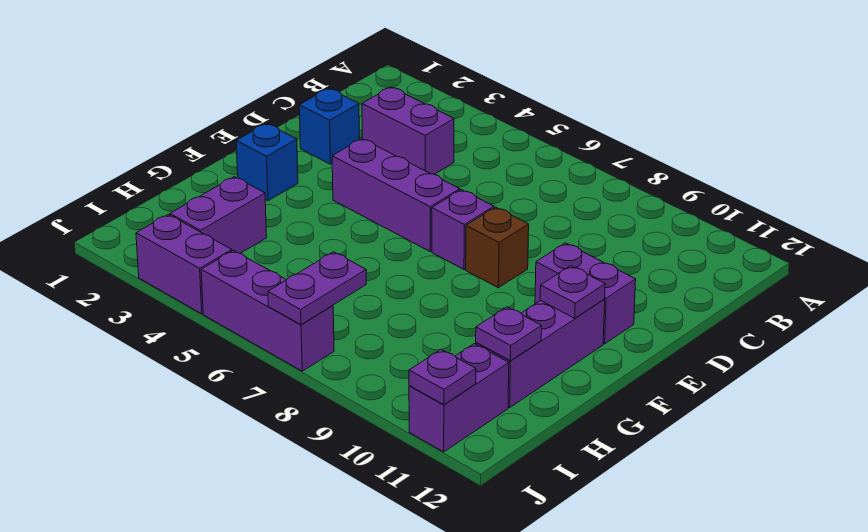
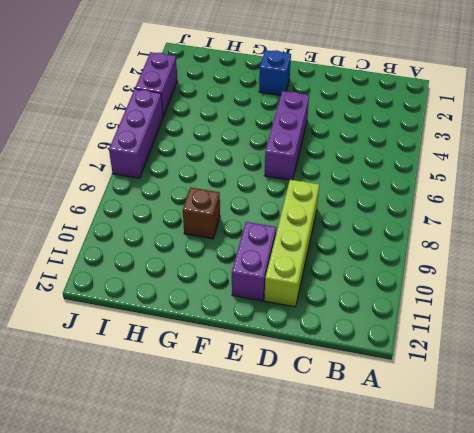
lime brick D8:D11 level 1 -> none
brown brick G9 level 1 -> brown brick E8 level 1
none -> purple brick C3:C4 level 1
none -> blue brick D2 level 1
none -> purple brick E7 level 1

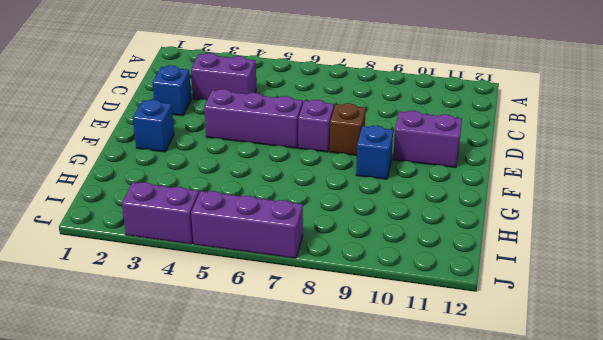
blue brick F9 level 1 -> none
none -> purple brick F11:H11 level 1
none -> purple brick H3:I3 level 1
none -> purple brick I11:J11 level 1

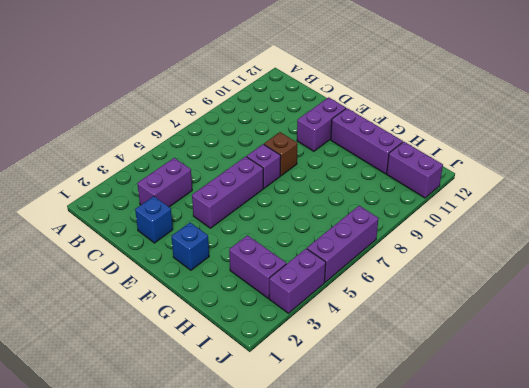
none -> purple plate F11 level 2
none -> purple plate H11 level 2
none -> purple plate I7:J7 level 2

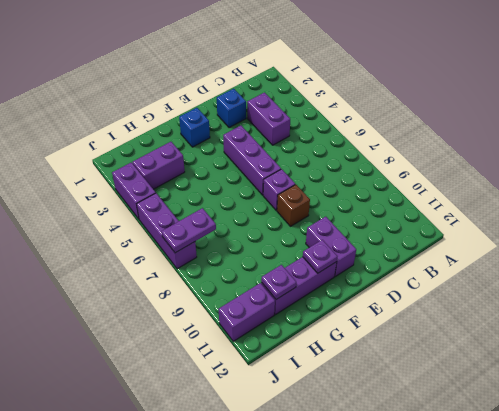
none -> purple plate J11 level 2

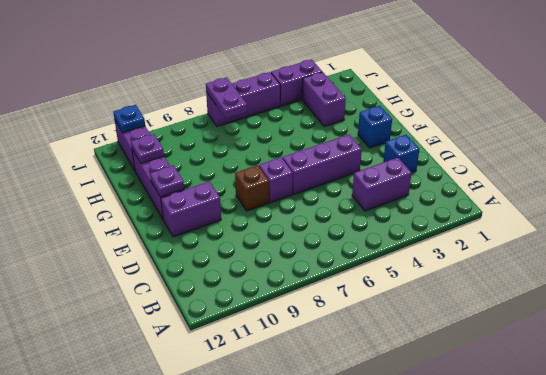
blue plate J11 level 2 -> purple plate J11 level 2

